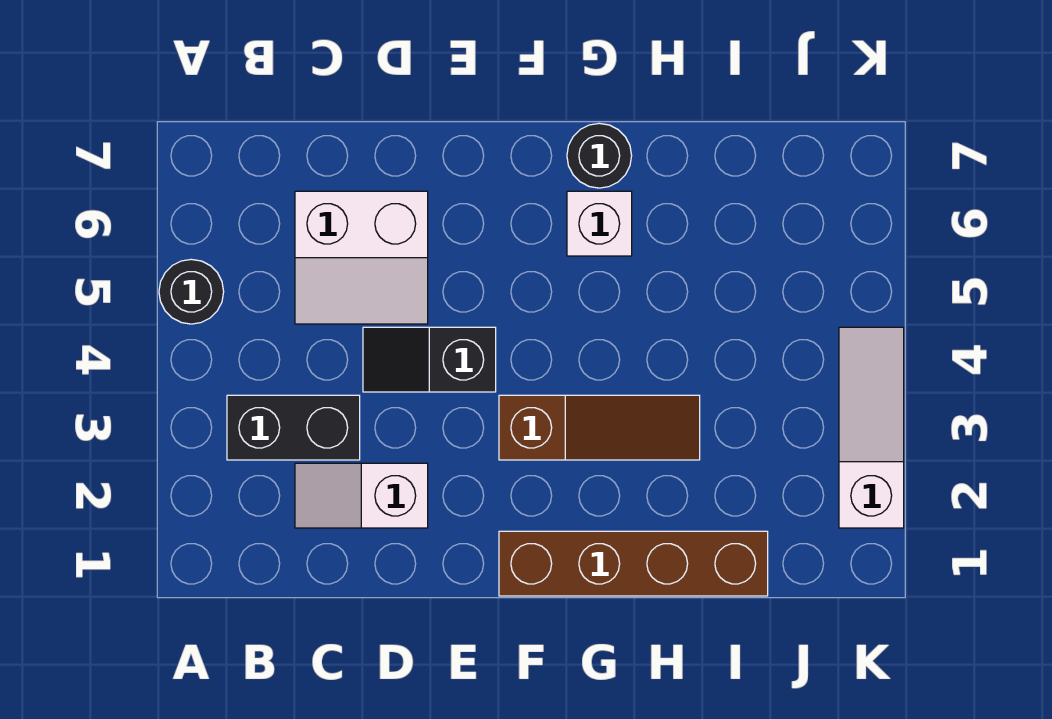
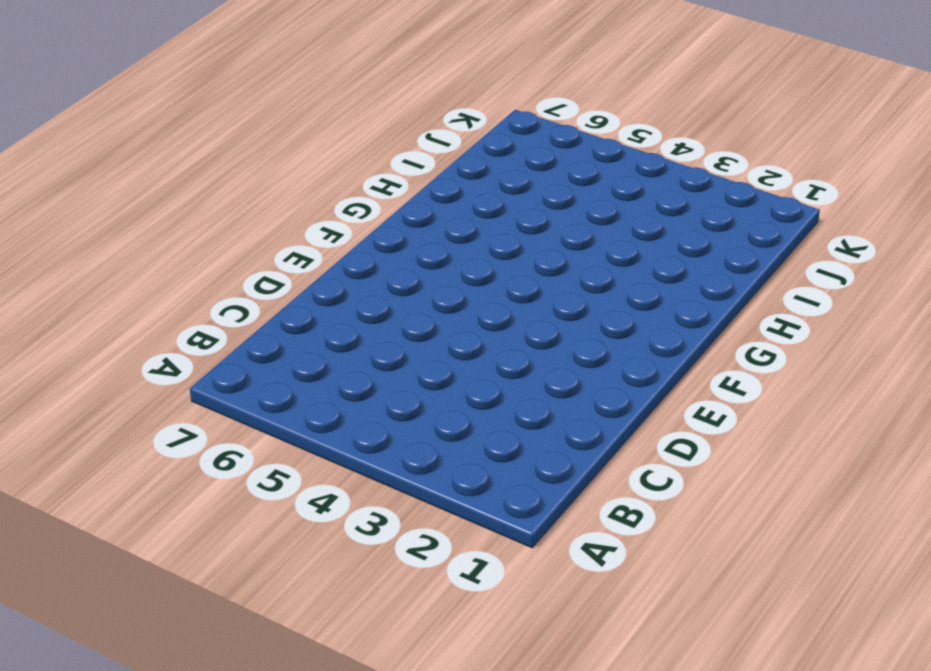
none -> black round brick A5 level 1
none -> black brick B3:C3 level 1

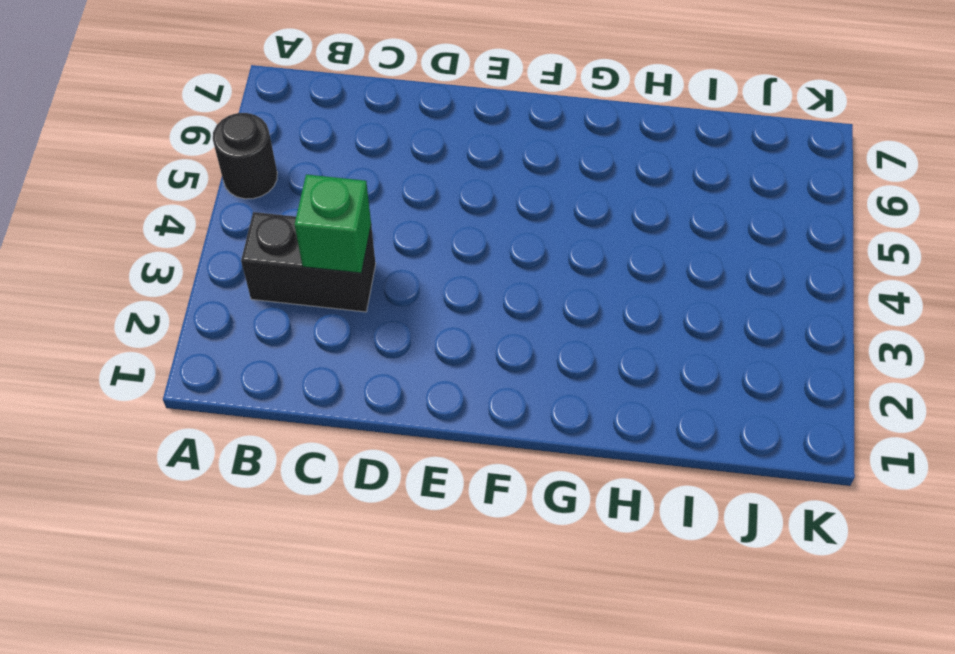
green brick C3 level 2 -> none
none -> white slope C2:D2 level 1 top D
none -> white slope C5:D6 level 1 top 6

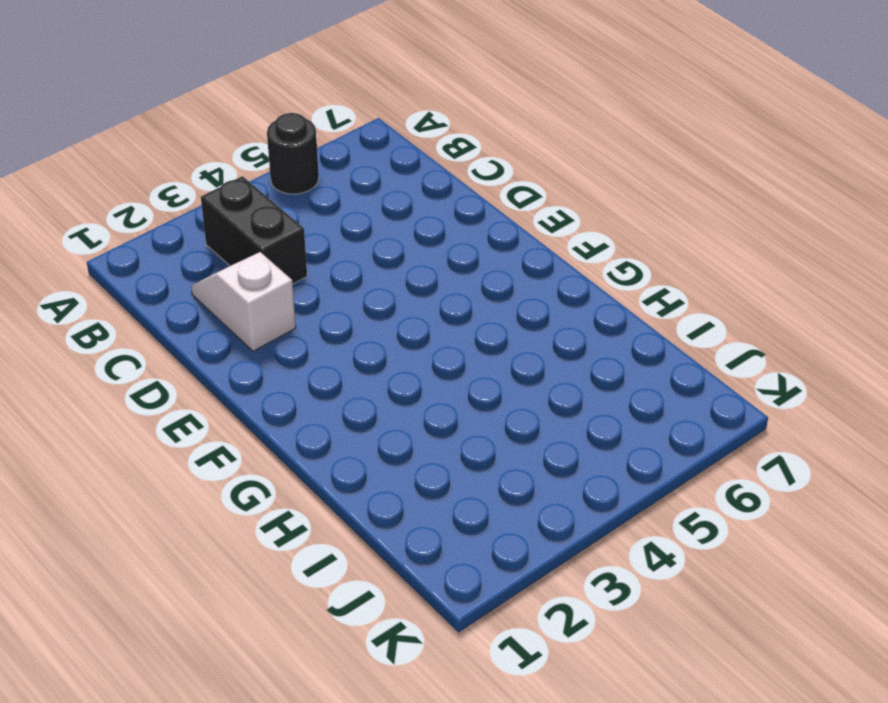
none -> white slope C5:D6 level 1 top 6
none -> black slope D4:E4 level 1 top E

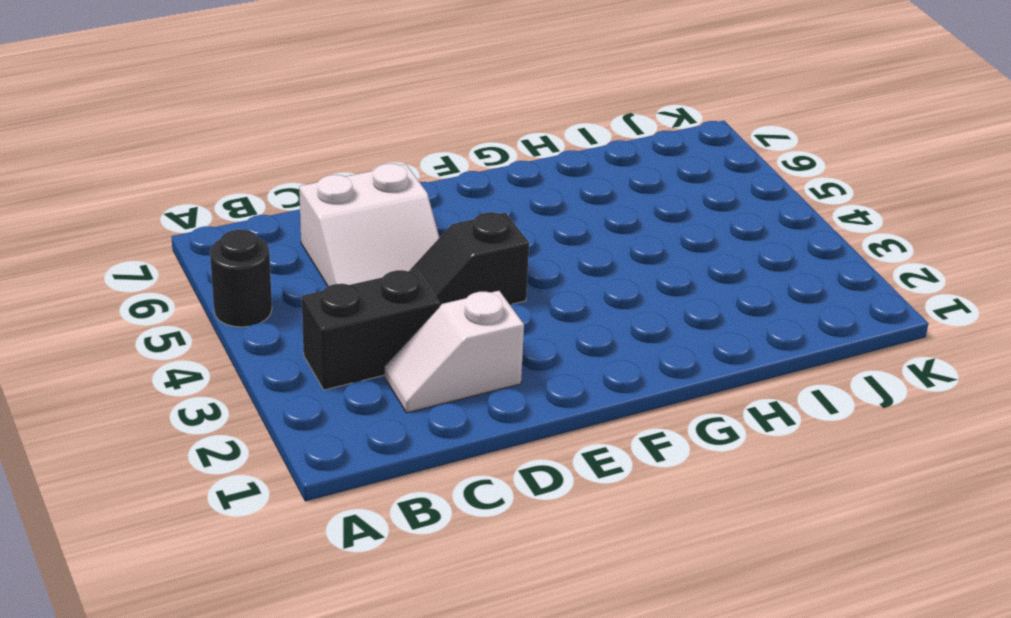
none -> brown brick F1:I1 level 1
none -> brown slope F3:H3 level 1 top F

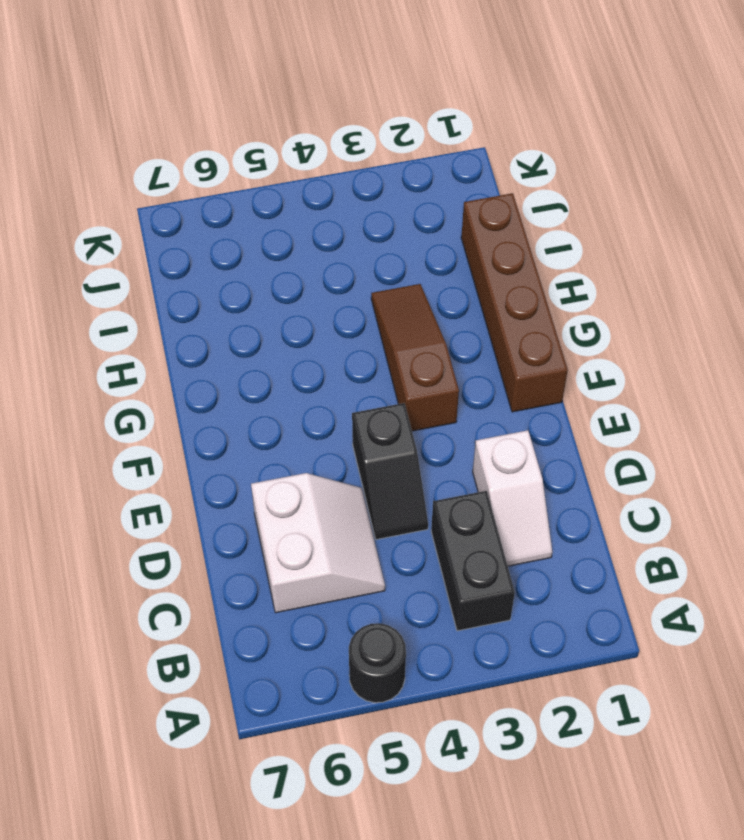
none -> white brick G6 level 1
none -> black round brick G7 level 1

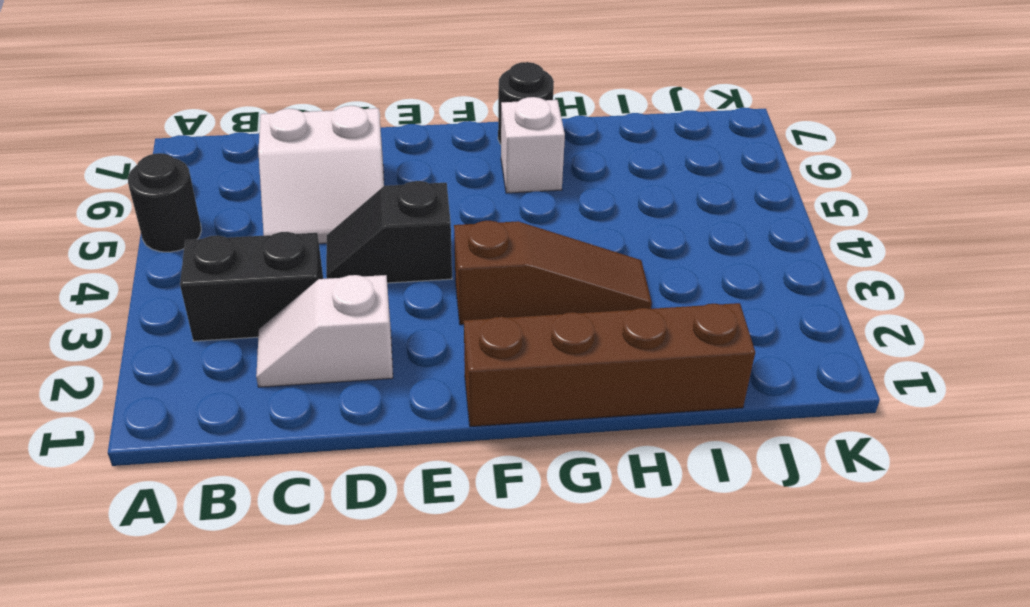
none -> white slope K2:K4 level 1 top 2

